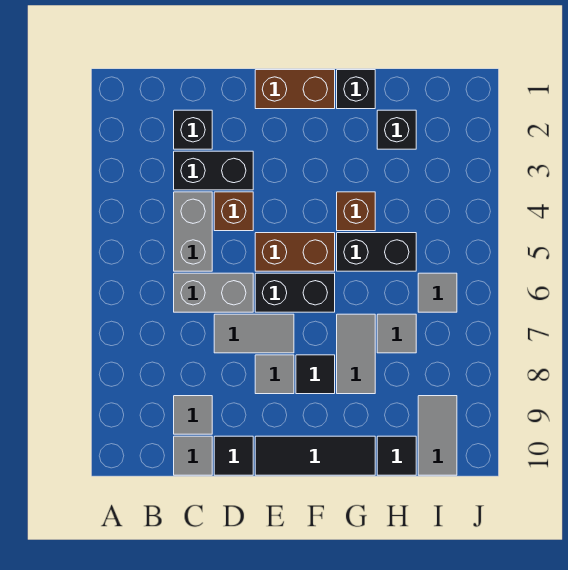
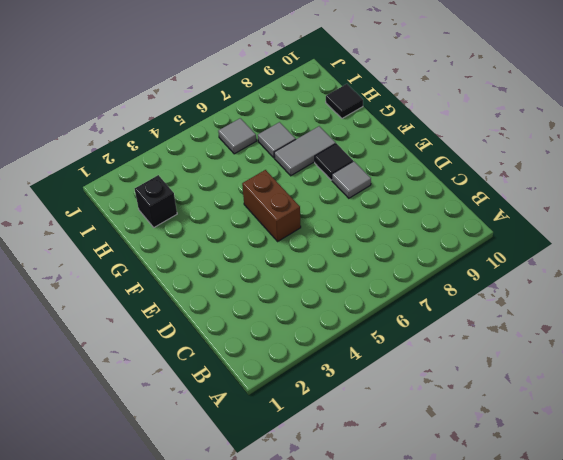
none -> black brick C2 level 1
none -> black brick C3:D3 level 1
none -> grey brick C4:C5 level 1

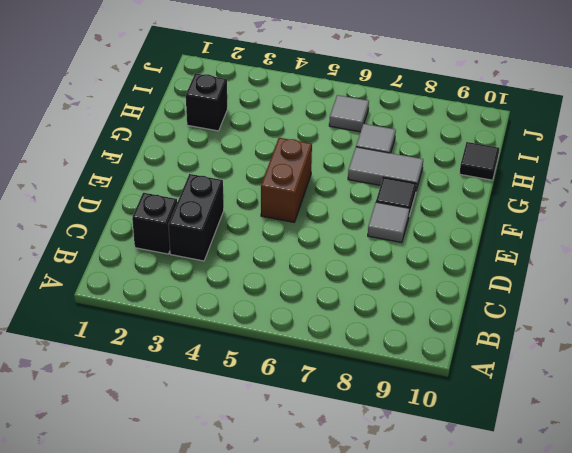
none -> grey brick C4:C5 level 1
none -> grey brick C6:D6 level 1
none -> grey tile C9 level 1

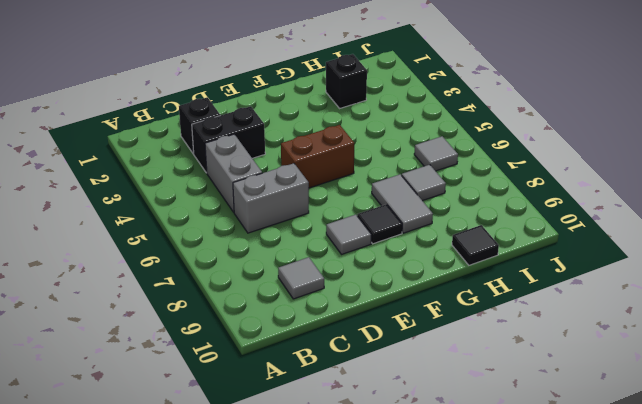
none -> grey tile C10 level 1
none -> brown brick D4 level 1
none -> grey tile D7:E7 level 1

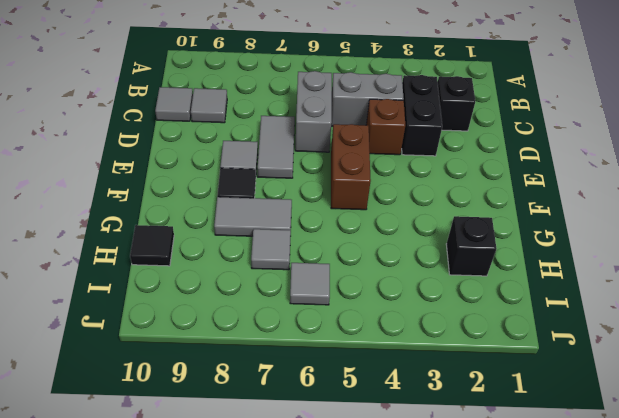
none -> black tile D10 level 1
none -> brown brick E1:F1 level 1
none -> black brick E6:F6 level 1

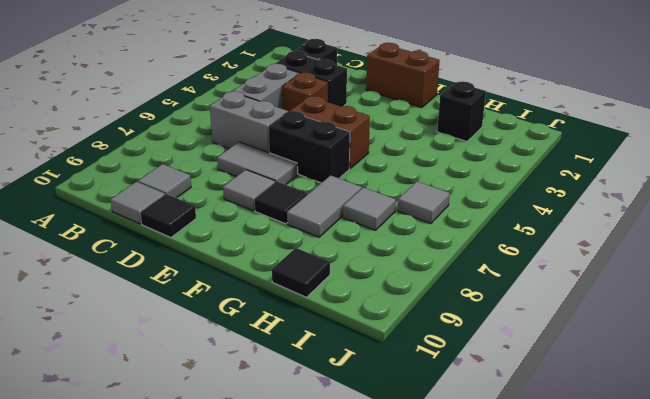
none -> black tile E10:G10 level 1
none -> black brick G1 level 1
none -> brown brick G4 level 1

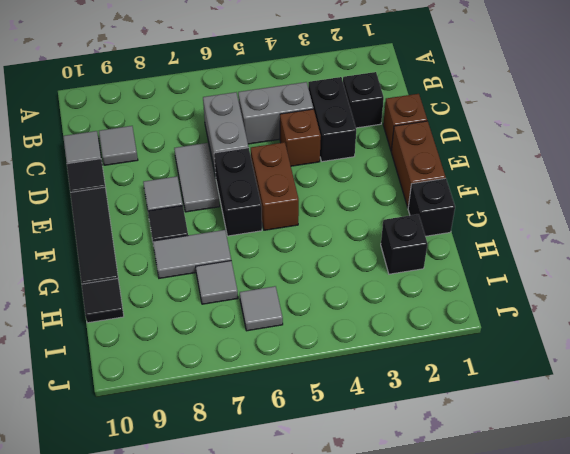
brown brick D1 level 1 -> brown brick G4 level 1
none -> black brick G5:H5 level 1
none -> grey tile I9:I10 level 1

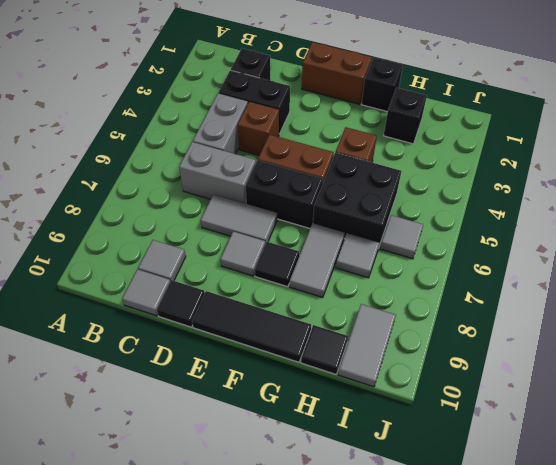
black brick G5:H6 level 1 -> black brick G5:H5 level 1

